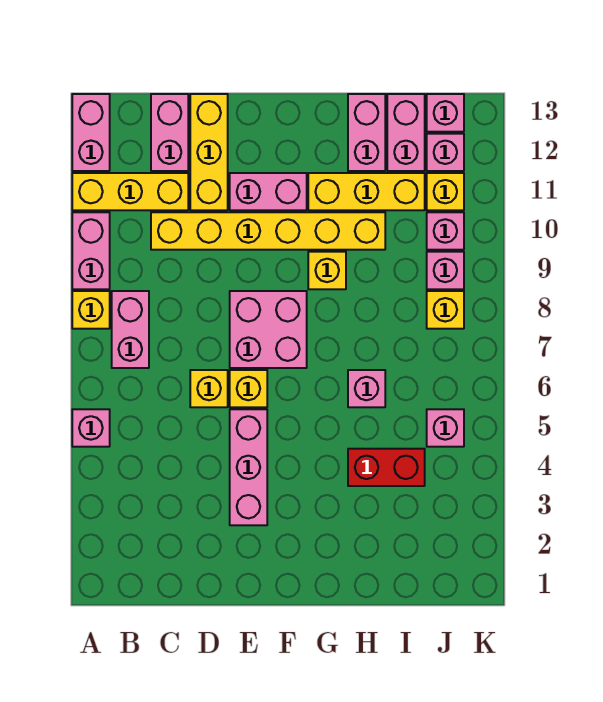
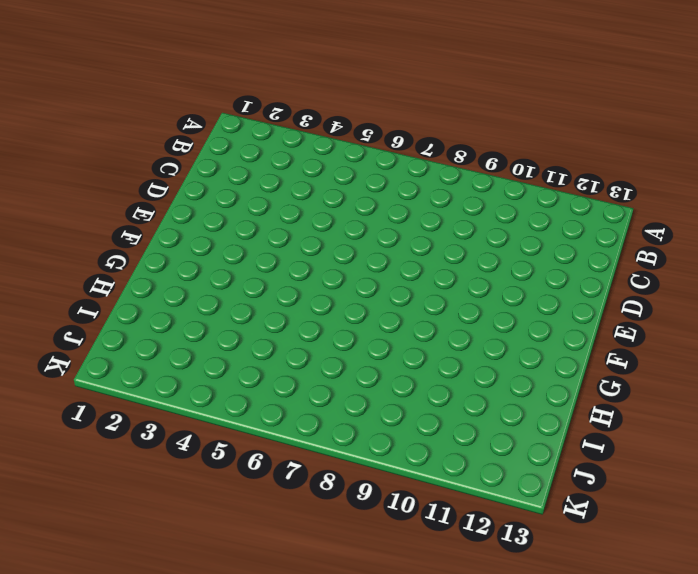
none -> pink brick A5 level 1
none -> yellow brick A8 level 1
none -> pink brick A9:A10 level 1

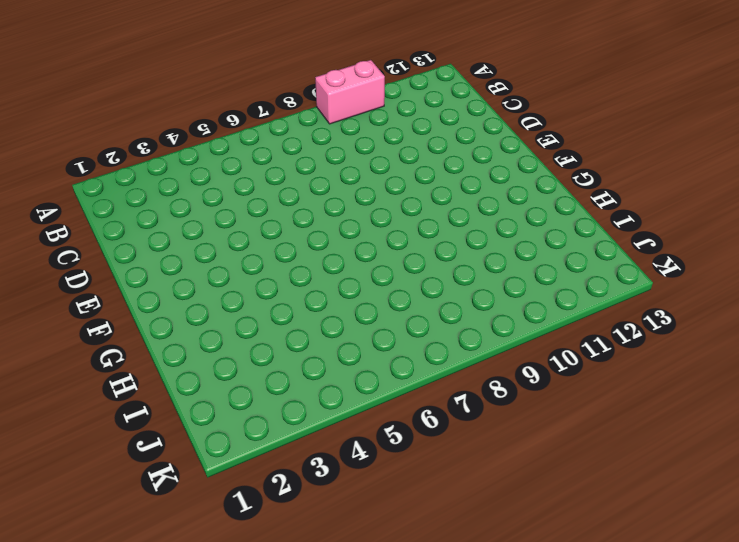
none -> pink brick A5 level 1
none -> yellow brick A8 level 1
none -> yellow brick A11:C11 level 1

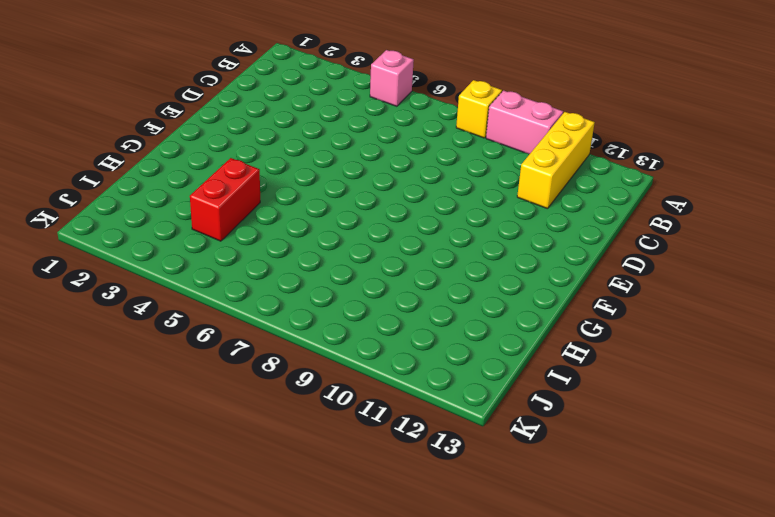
none -> pink brick A12:A13 level 1
none -> pink brick B7:B8 level 1
none -> yellow brick C10:H10 level 1

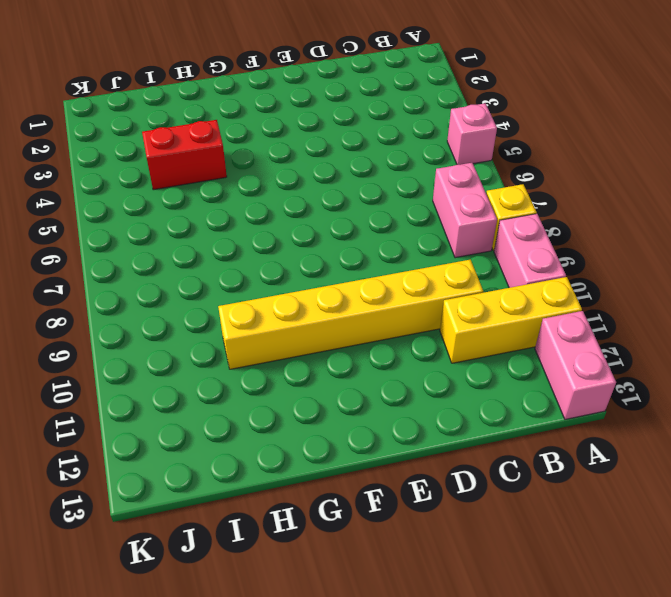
none -> pink brick C12:C13 level 1
none -> yellow brick D6 level 1
none -> yellow brick D11:D13 level 1

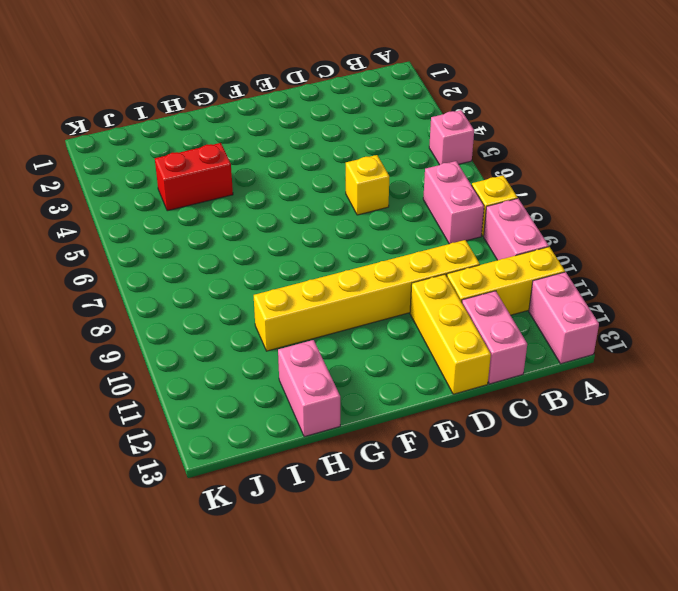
none -> pink brick E3:E5 level 1
none -> yellow brick E6 level 1
none -> pink brick E7:F8 level 1

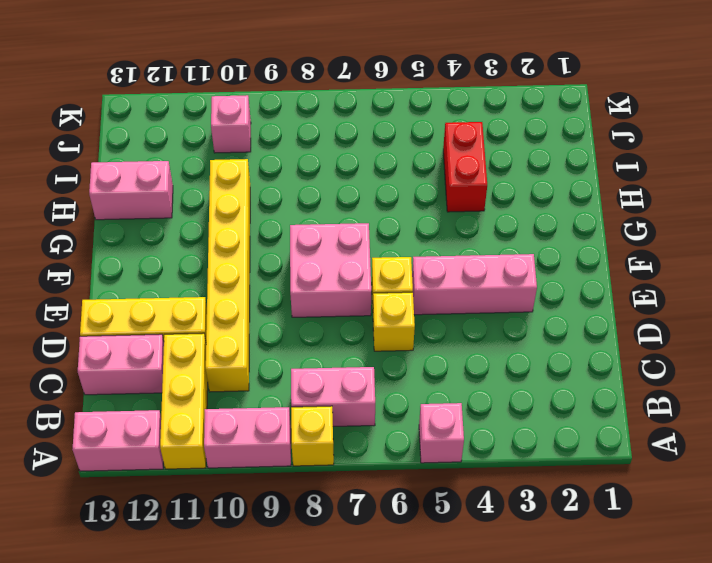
none -> pink brick E11:F11 level 1
none -> yellow brick G9 level 1
none -> yellow brick G11:I11 level 1

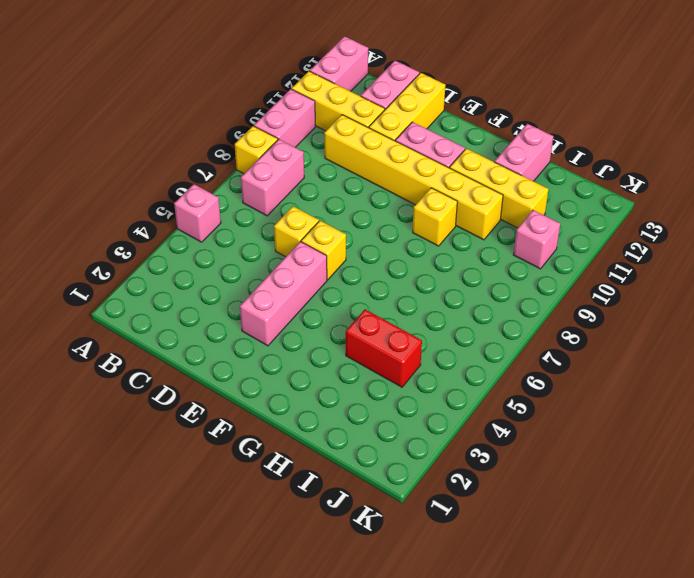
none -> pink brick E7:F8 level 1
none -> pink brick H6 level 1
none -> pink brick I12:I13 level 1

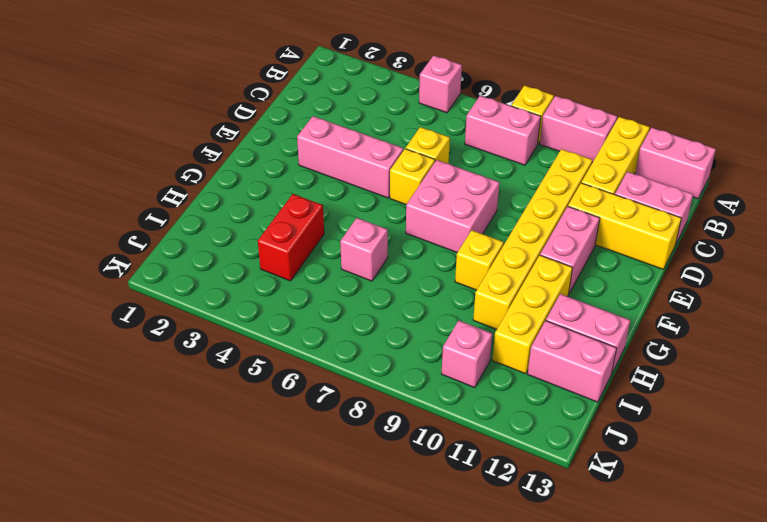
none -> pink brick J5 level 1
none -> yellow brick J8 level 1
none -> pink brick J9 level 1

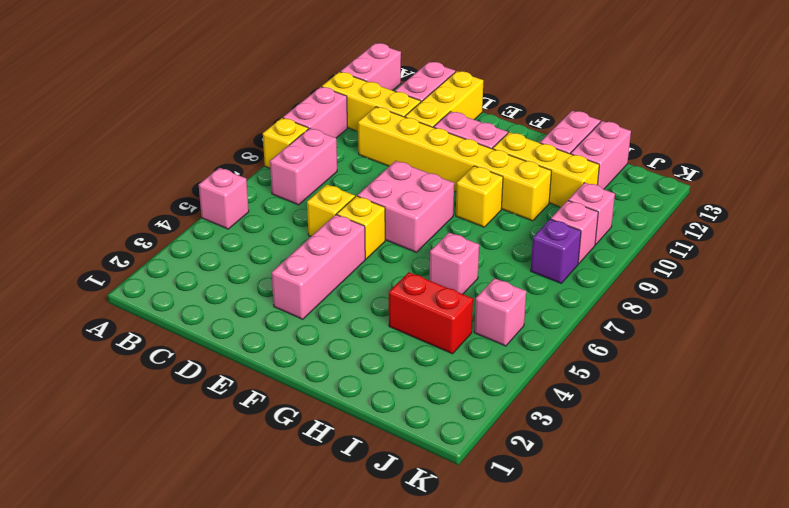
purple brick J8 level 1 -> yellow brick J8 level 1
none -> yellow brick J11 level 1
none -> pink brick J12 level 1
none -> pink brick J13 level 1

